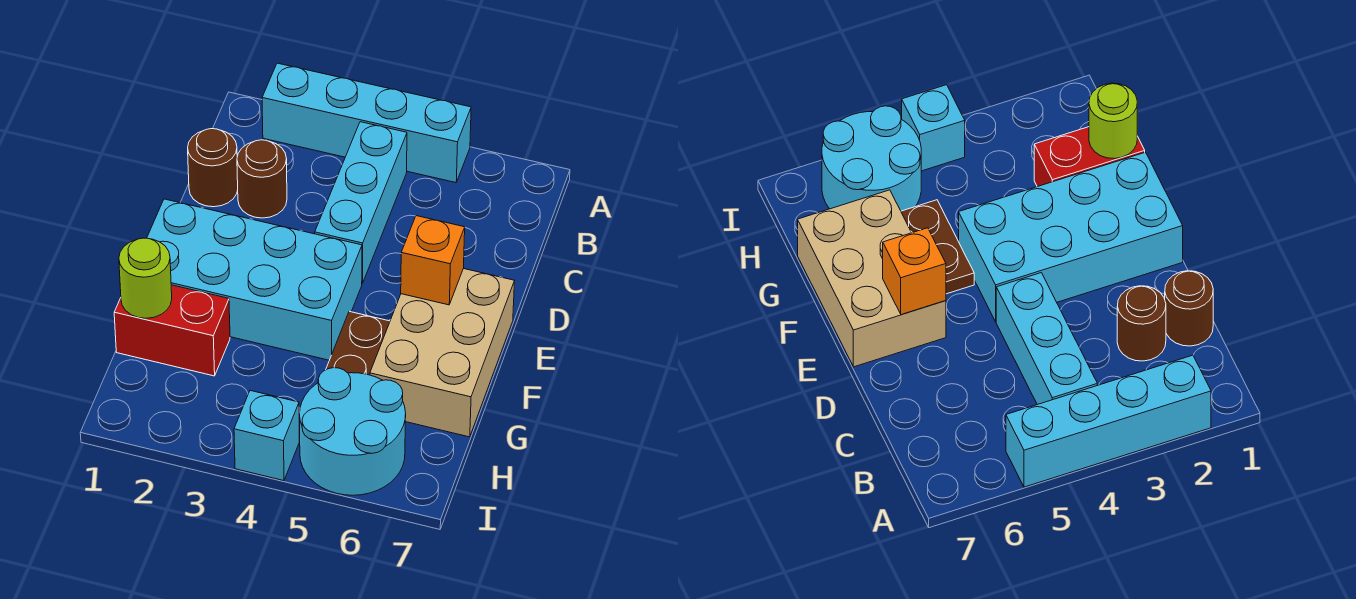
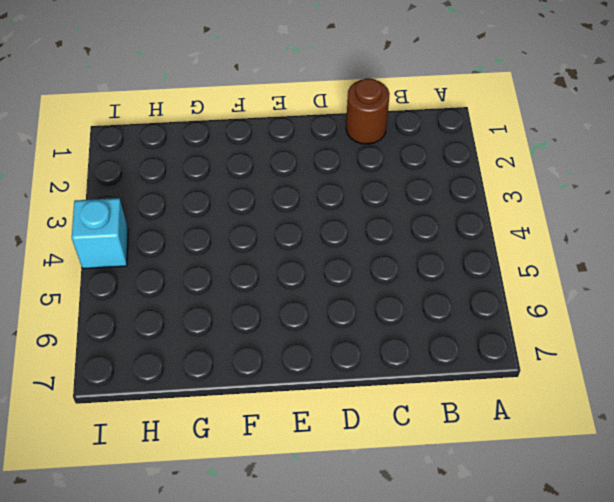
none -> cyan brick A2:A5 level 1
none -> cyan brick B4:D4 level 1
none -> brown round brick C2 level 1

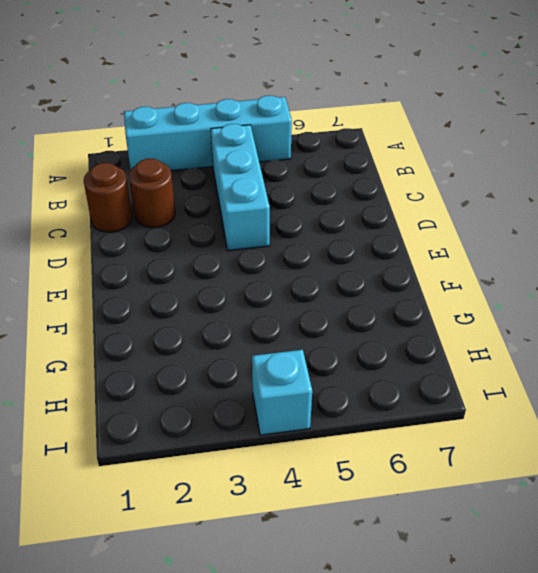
none -> cyan brick E1:F4 level 1
none -> tan brick E6:G7 level 1
none -> brown plate F5:G5 level 1

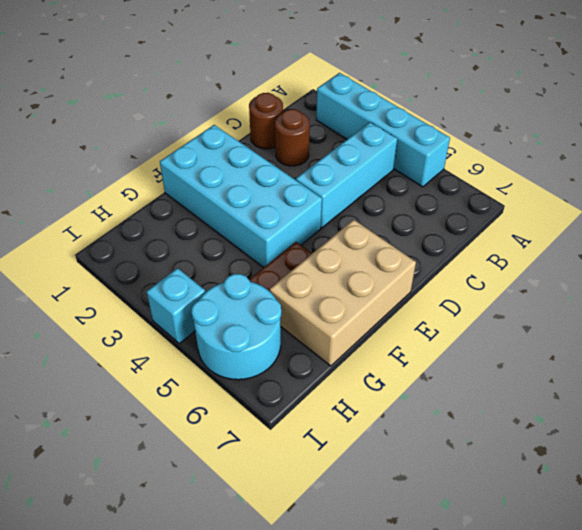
none -> red brick G1:G2 level 1
none -> orange brick E6 level 2
none -> lime round brick G1 level 2

